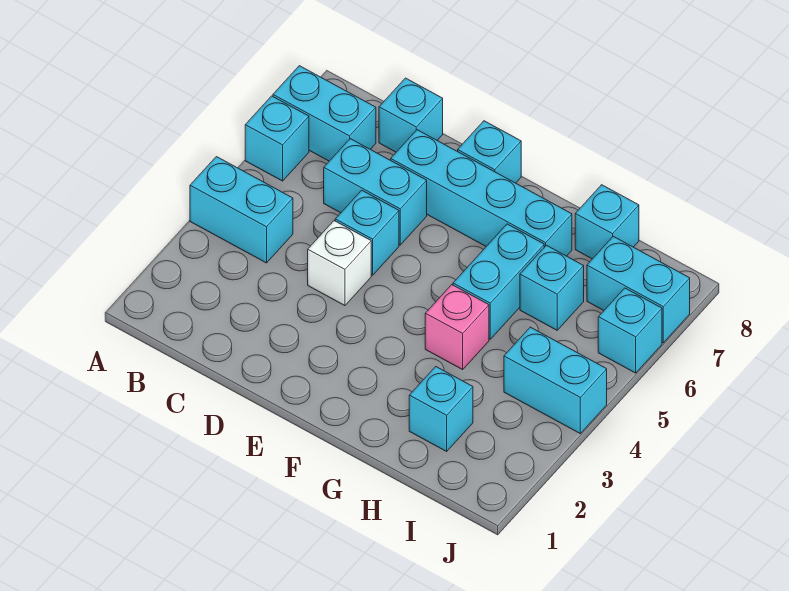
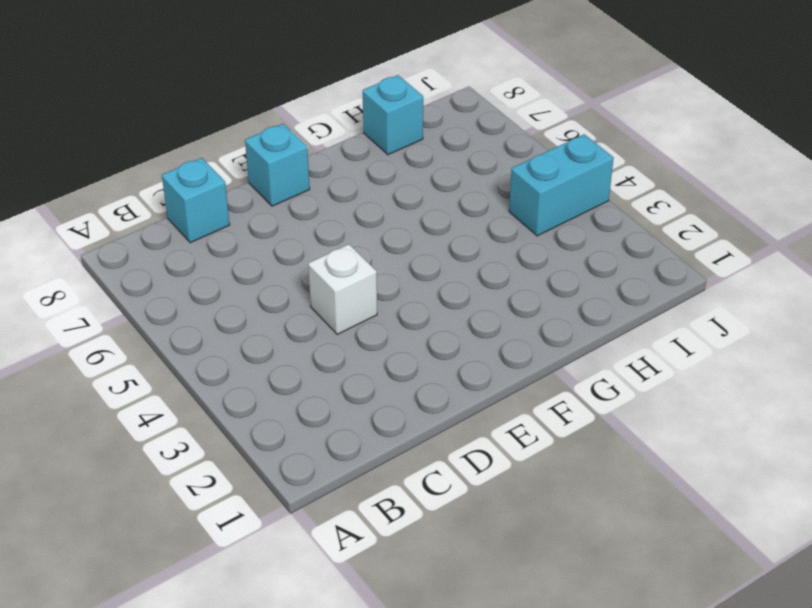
none -> cyan brick A4:B4 level 1
none -> cyan brick A6 level 1
none -> cyan brick A7:B7 level 1

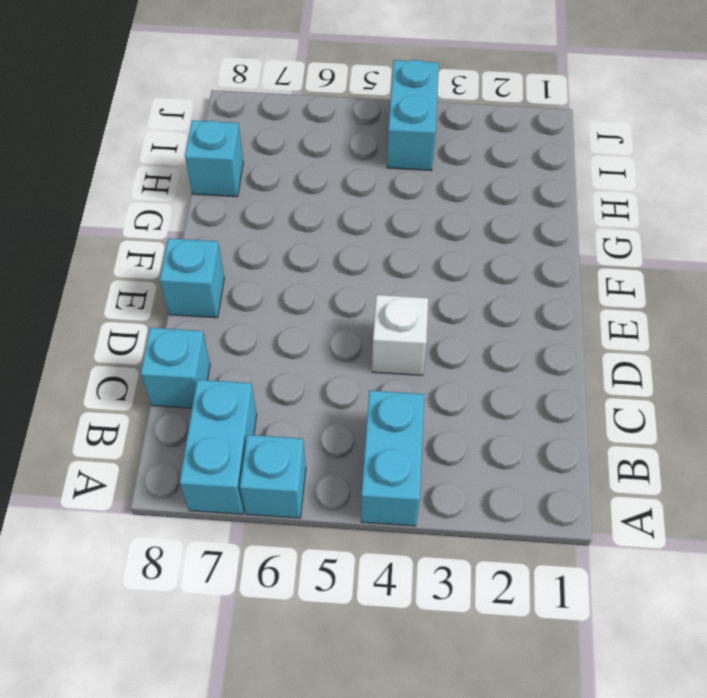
none -> cyan brick C6:D6 level 1
none -> cyan brick D5 level 1
none -> cyan brick D7:G7 level 1

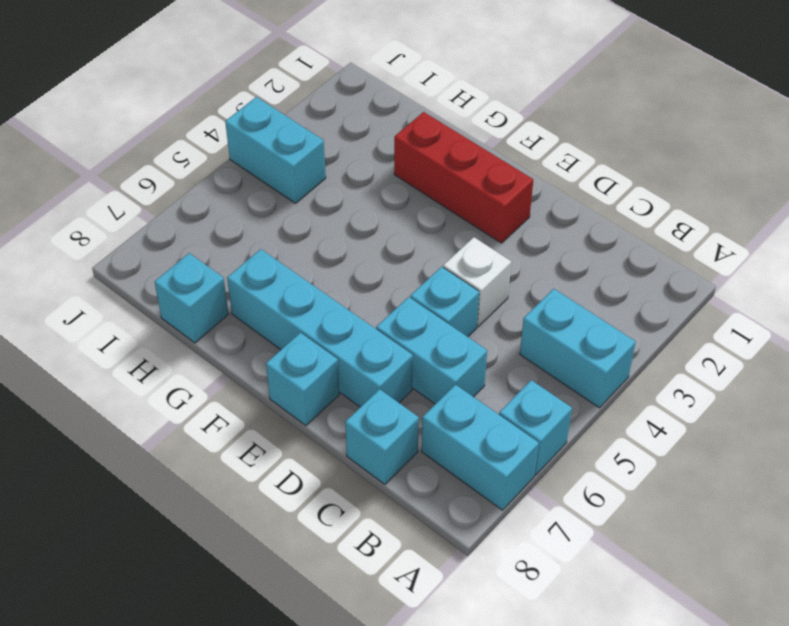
red brick E2:G2 level 1 -> none
none -> pink brick G4 level 1
none -> cyan brick G5:G6 level 1
none -> cyan brick H2 level 1

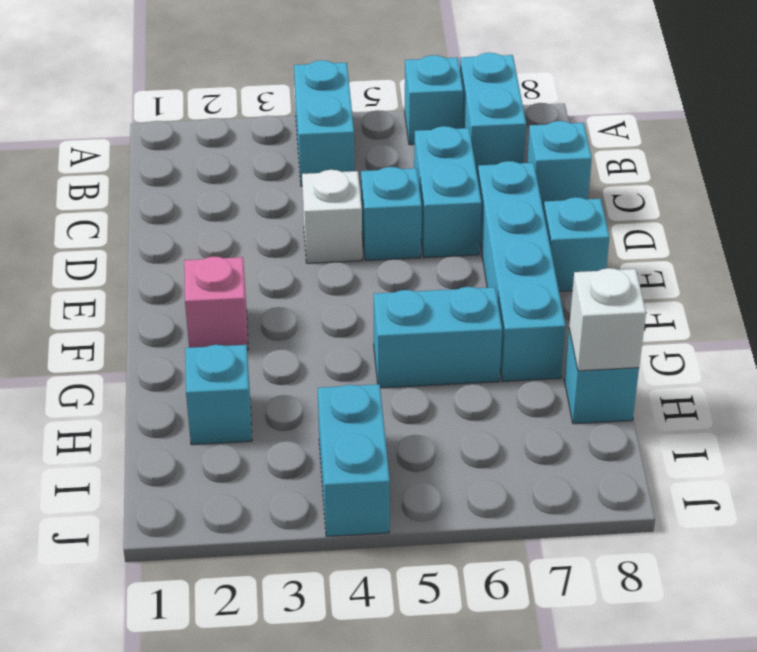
pink brick F2 level 1 -> pink brick G4 level 1
white brick H8 level 2 -> none
none -> cyan brick H6 level 1
none -> cyan brick I7:J7 level 1
none -> cyan brick J6 level 1

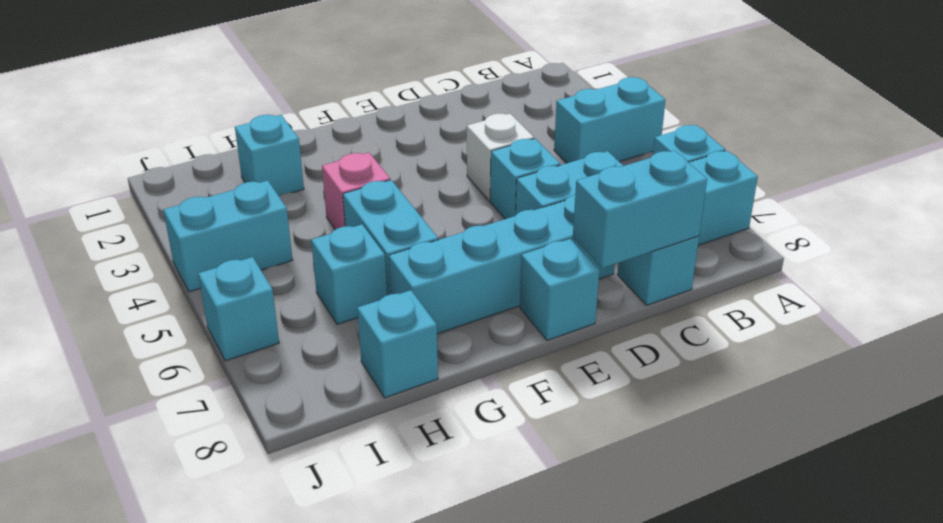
cyan brick C8:D8 level 2 -> cyan brick I7:J7 level 1

